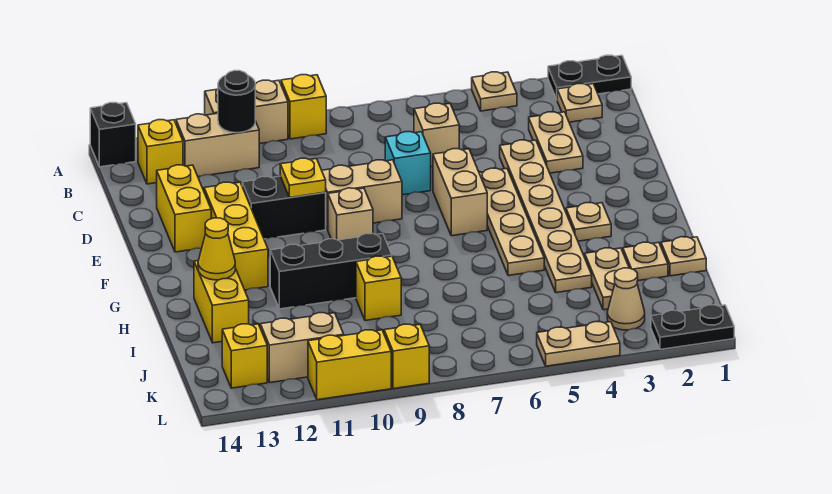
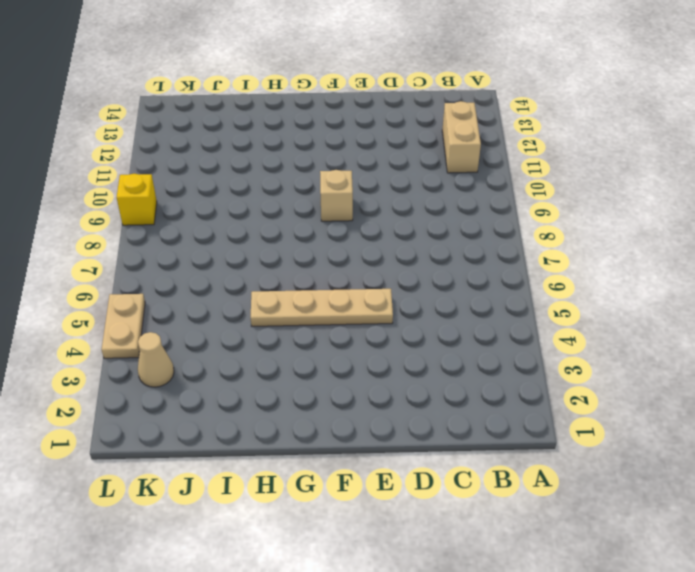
none -> black plate A1:A2 level 1
none -> tan plate A4 level 1
none -> yellow brick A9 level 1
none -> tan brick A10:A11 level 1

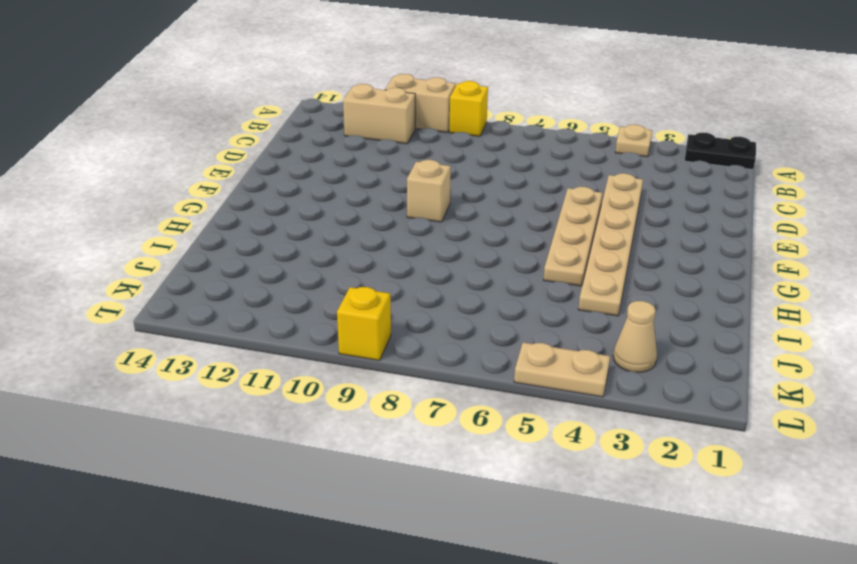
none -> black brick A14 level 1
none -> tan plate B2 level 1
none -> yellow brick B13 level 1
none -> tan plate C3:D3 level 1

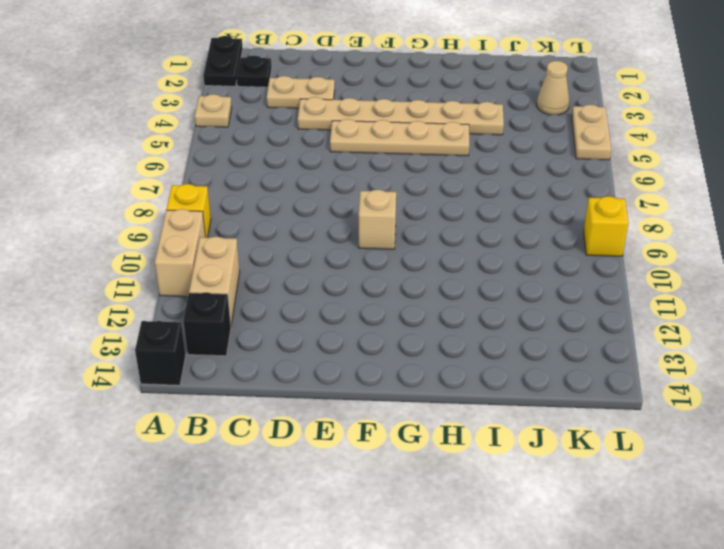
black plate B2 level 1 -> tan plate B2 level 1
black brick B13 level 1 -> yellow brick B13 level 1
none -> tan brick C6 level 1
none -> cyan brick D7 level 1
none -> yellow brick D13:E13 level 1
none -> tan brick E6:F6 level 1

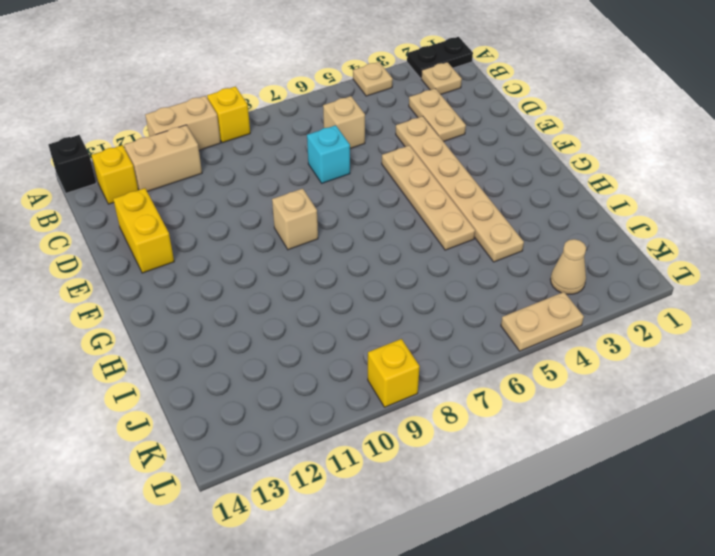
none -> tan brick E6:F6 level 1
none -> tan brick E8:E9 level 1
none -> black brick E10:E11 level 1
none -> yellow brick E12:G12 level 1

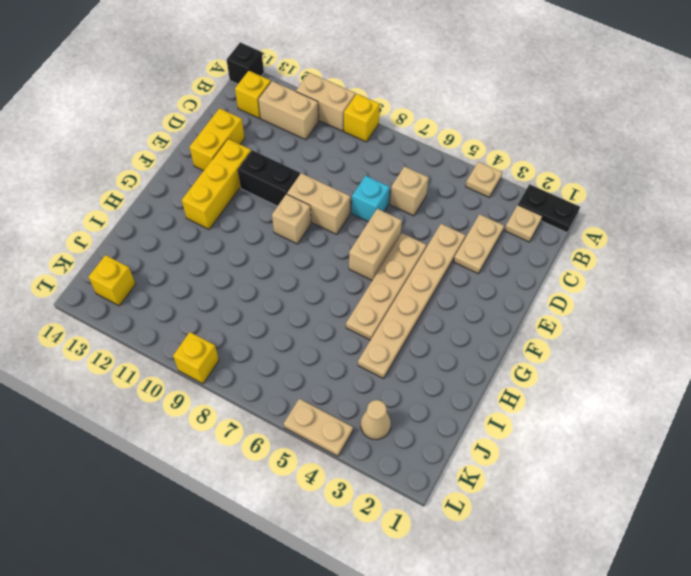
none -> tan plate G3 level 1
none -> black brick H9:H11 level 1
none -> yellow brick H13:I13 level 1
none -> tan plate I1 level 1

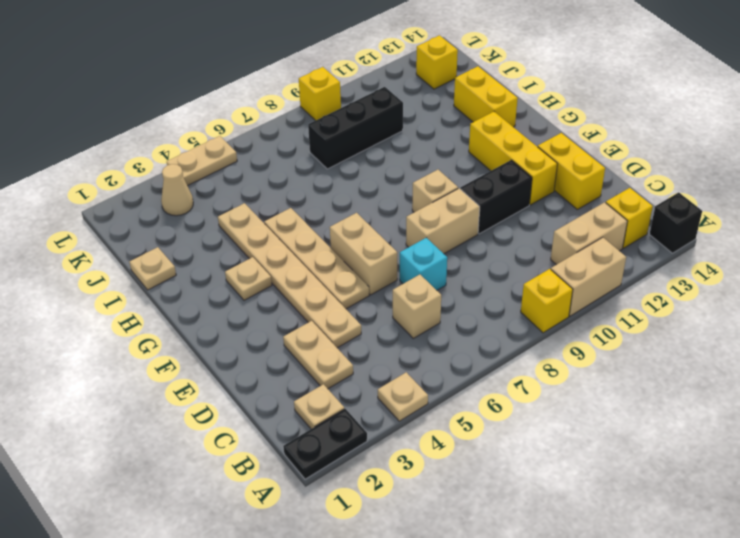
black brick J8:J10 level 1 -> black brick H9:H11 level 1
none -> tan plate I2 level 1
none -> tan plate I3:J3 level 1
none -> yellow brick I9 level 1
none -> tan brick K11:K12 level 1

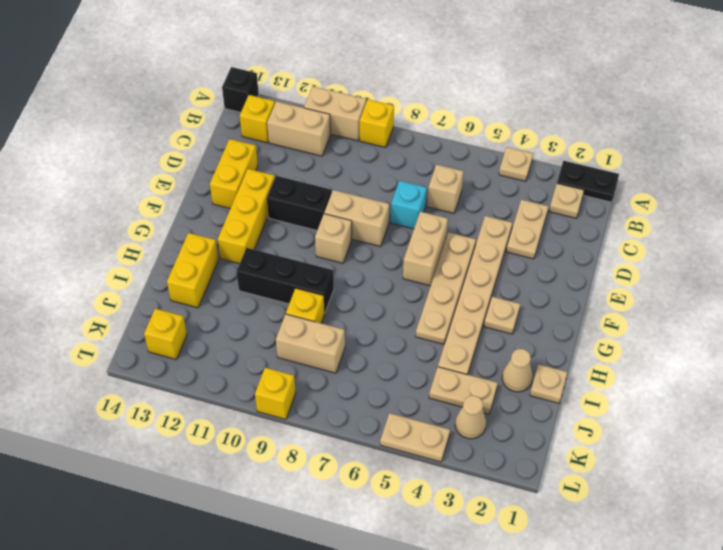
tan cone I2 level 1 -> tan plate I2 level 1
tan plate J3:J4 level 1 -> tan plate I3:J3 level 1
tan brick J8:J9 level 1 -> tan brick K11:K12 level 1
none -> black plate L1:L2 level 1
none -> yellow brick L10:L11 level 1
none -> black round brick B11 level 2
none -> yellow plate E10 level 2

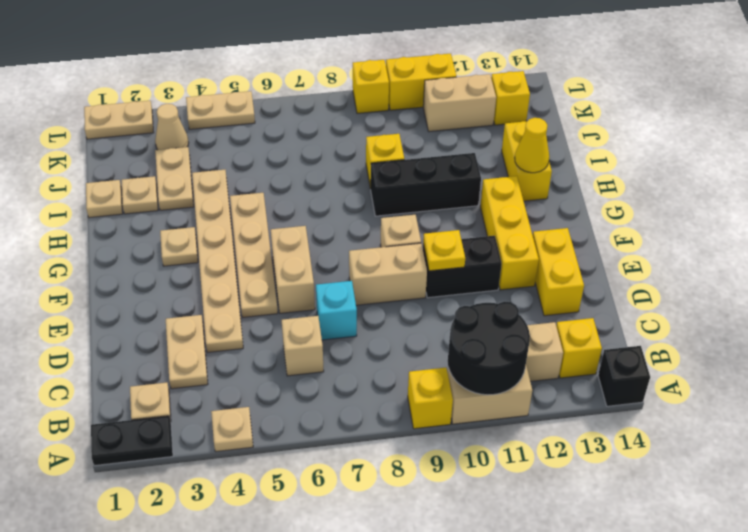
black round brick A10:B11 level 2 -> black round brick B11 level 2
tan plate L1:L2 level 1 -> black plate L1:L2 level 1

